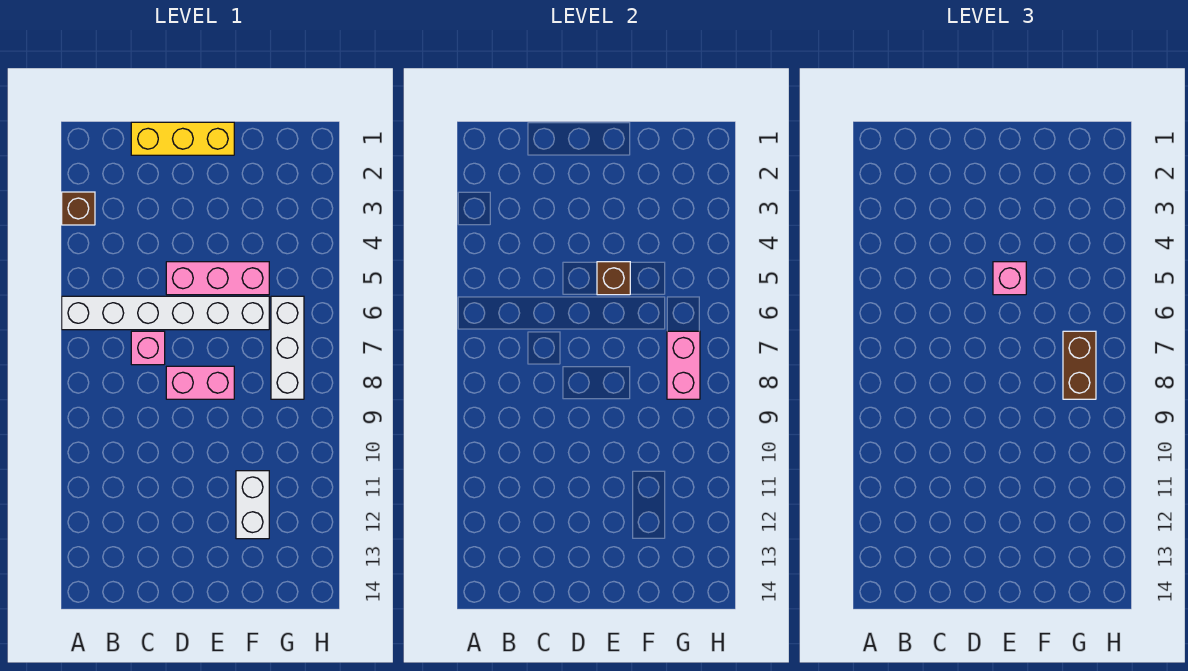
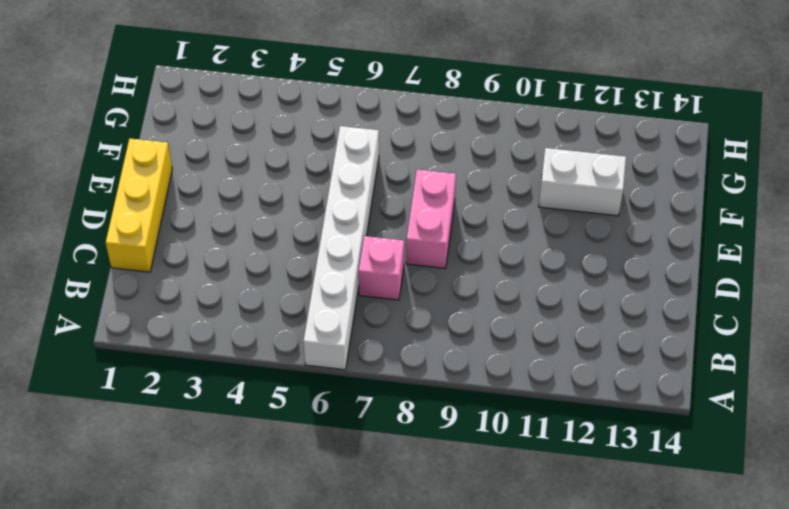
none -> brown brick A3 level 1
none -> pink brick D5:F5 level 1
none -> white brick G6:G8 level 1

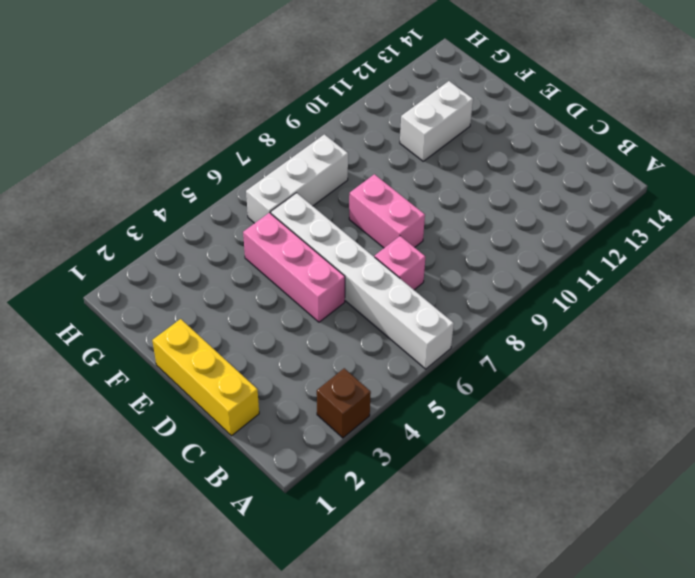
none -> brown brick E5 level 2
none -> pink brick G7:G8 level 2
none -> pink brick E5 level 3

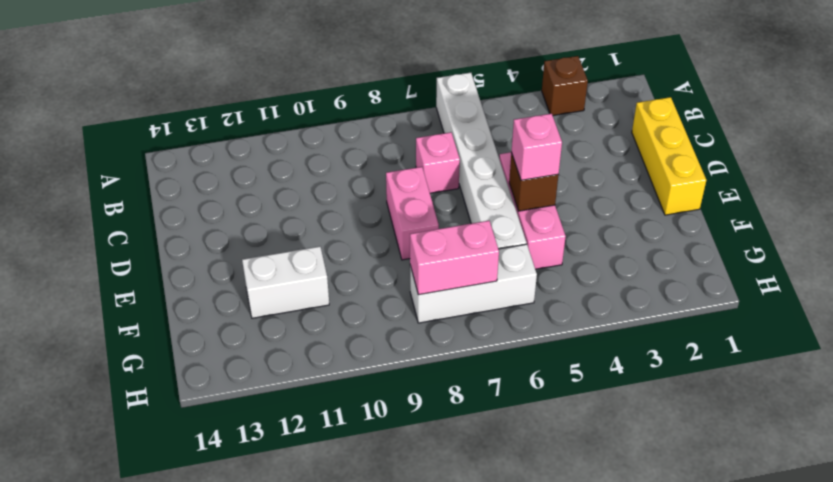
none -> brown brick G7:G8 level 3

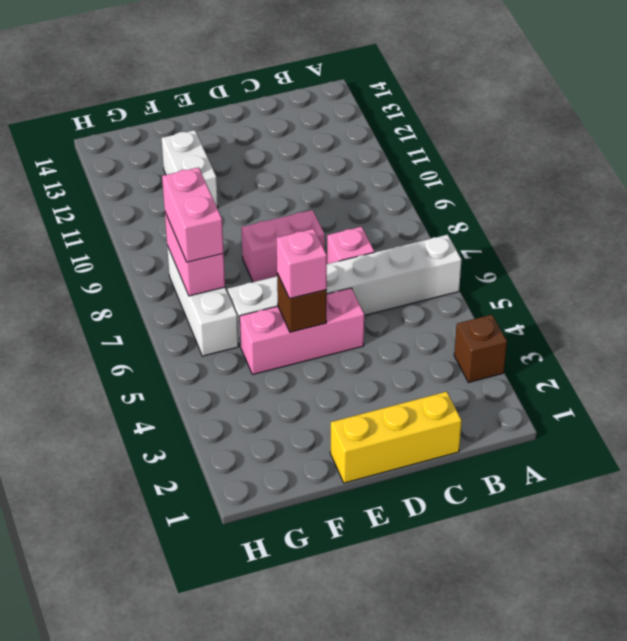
pink brick G7:G8 level 3 -> brown brick G7:G8 level 3

